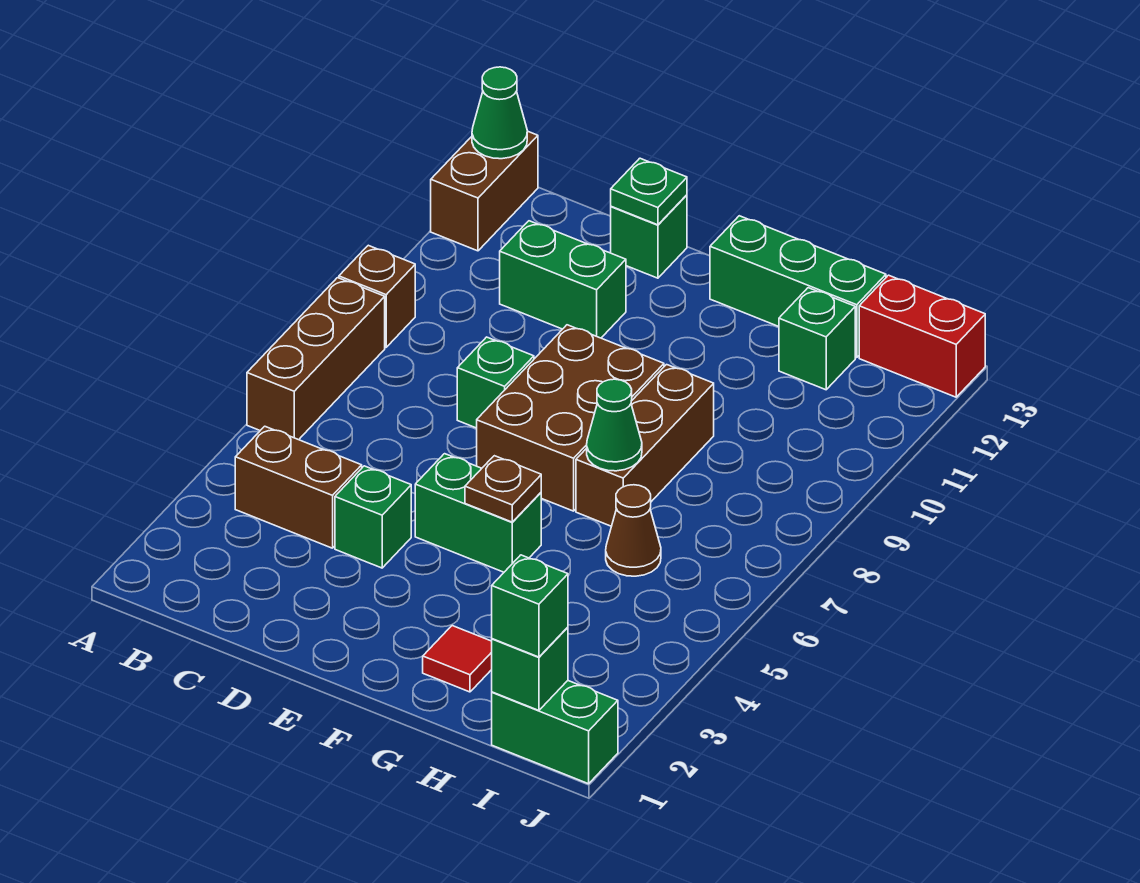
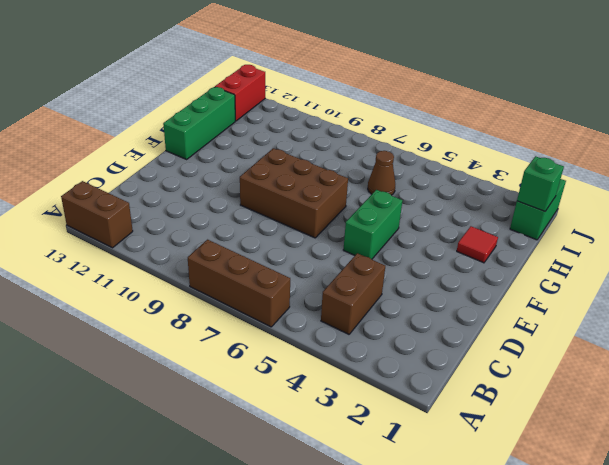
none -> brown brick A9 level 1
none -> green brick C11:D11 level 1
none -> green brick D4 level 1

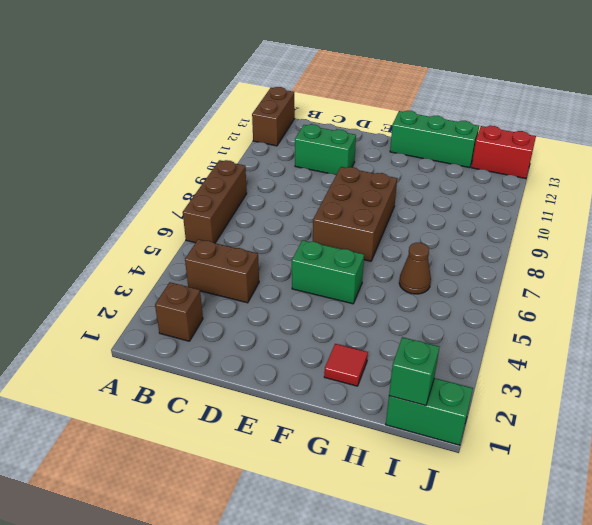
brown brick B2 level 1 -> brown brick A9 level 1
none -> green brick D4 level 1
none -> green brick D8 level 1
none -> green brick D13 level 1

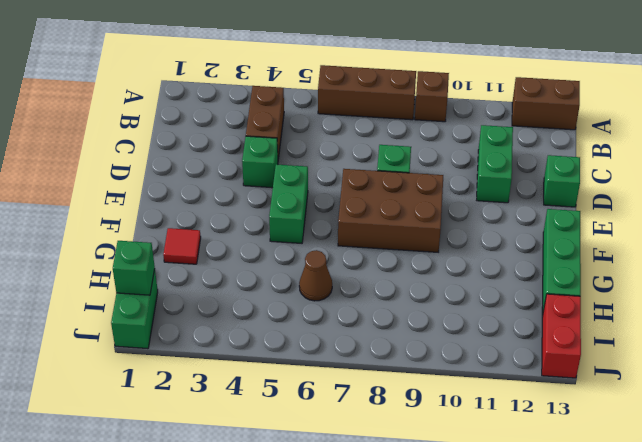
none -> brown brick G7:G9 level 1
none -> green brick H12 level 1
none -> green cone A13 level 2

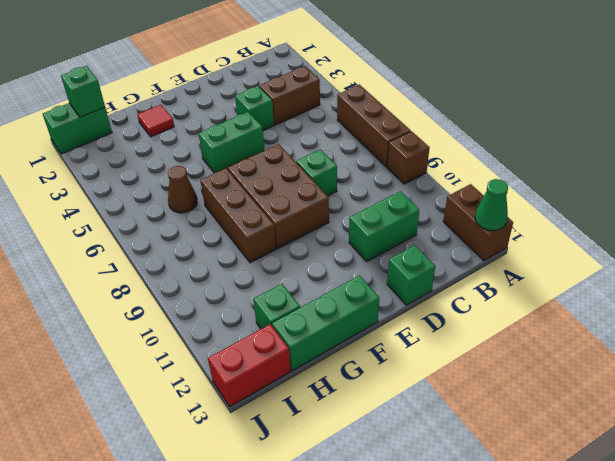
none -> green plate D13 level 2
none -> brown plate F5 level 2
none -> green cone G7 level 2

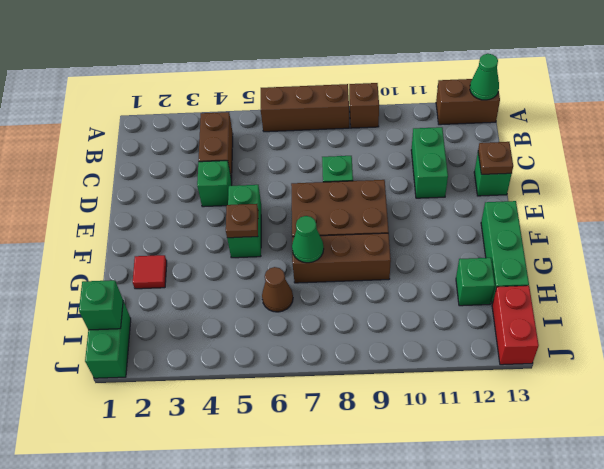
brown plate D13 level 2 -> green plate D13 level 2
none -> green brick I1 level 3

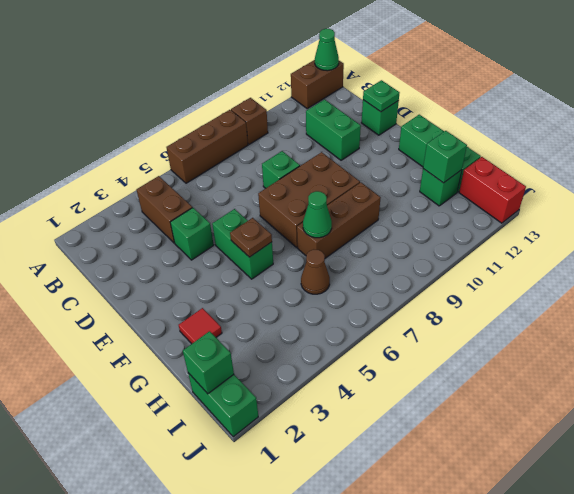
green brick H12 level 2 -> green brick I1 level 3

